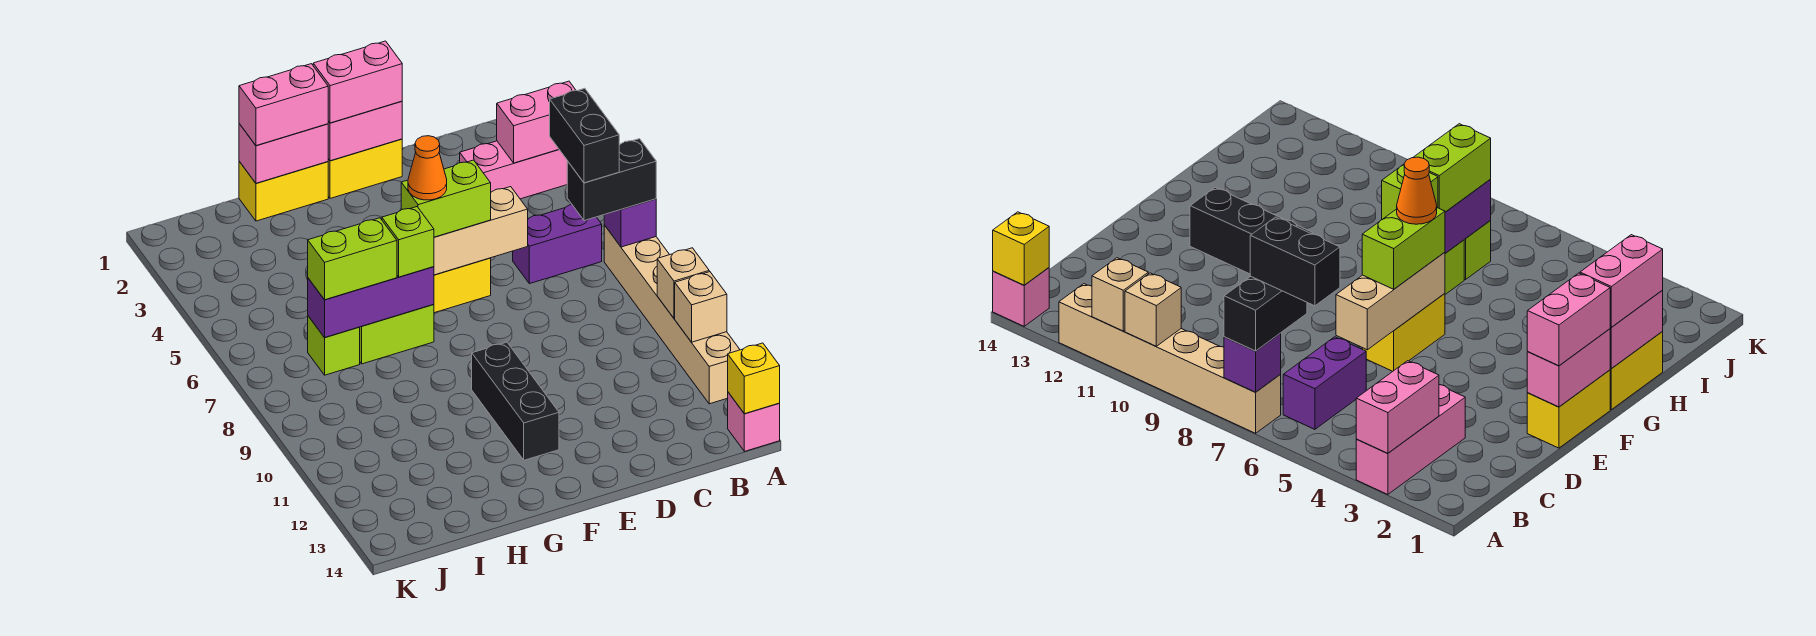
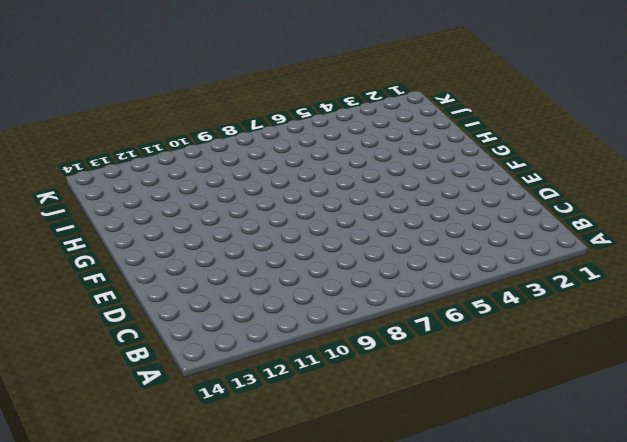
none -> pink brick A3:C3 level 1
none -> tan brick A7:A12 level 1
none -> pink brick A14 level 1

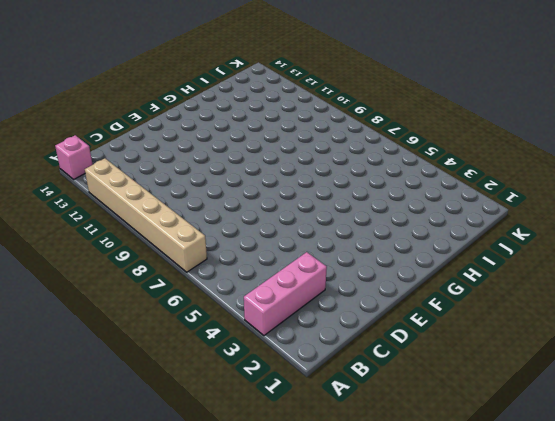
none -> purple brick B6:C6 level 1
none -> yellow brick E1:F1 level 1
none -> yellow brick E6:F6 level 1

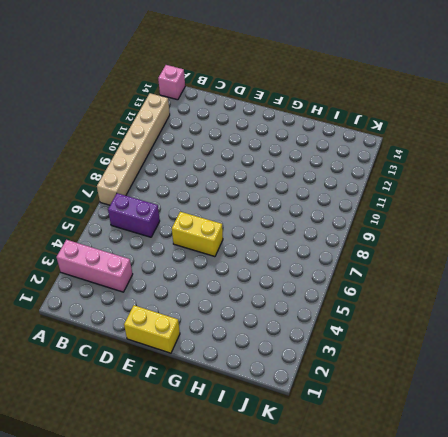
none -> black brick F10:F12 level 1
none -> yellow brick G1:H1 level 1
none -> lime brick G7:H7 level 1

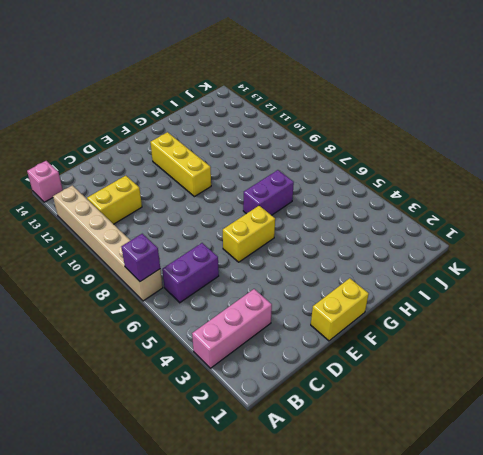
yellow brick B11:C11 level 1 -> yellow brick G1:H1 level 1
yellow brick F10:F12 level 1 -> black brick F10:F12 level 1
purple brick G7:H7 level 1 -> lime brick G7:H7 level 1
none -> lime brick I7 level 1
none -> pink brick A3:B3 level 2
none -> tan brick A10 level 2

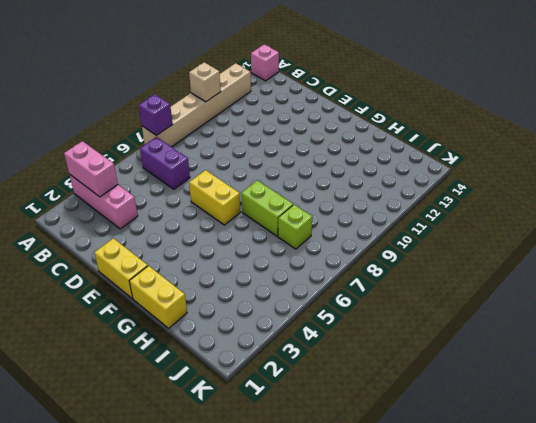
none -> black brick F10:F12 level 1
none -> tan brick A11 level 2
none -> yellow brick A14 level 2

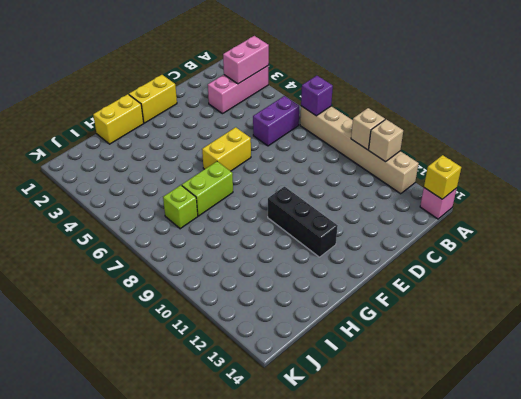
none -> tan brick D6:F6 level 2
none -> pink brick E1:F1 level 2
none -> pink brick G1:H1 level 2

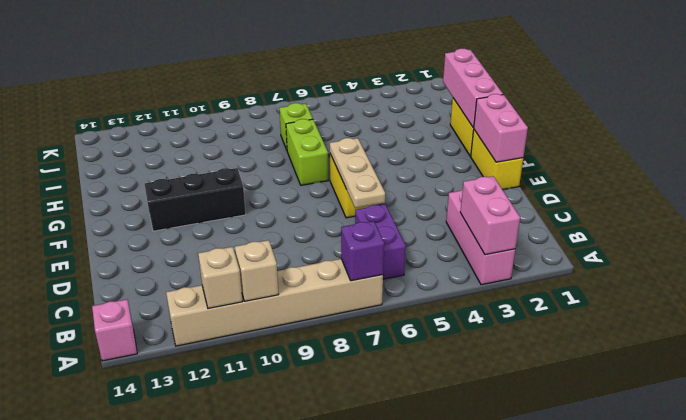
tan plate D6:F6 level 2 -> tan brick D6:F6 level 2
pink brick G1:I1 level 2 -> pink brick G1:H1 level 2
none -> yellow brick A14 level 2
none -> purple brick G7:I7 level 2
none -> black brick A7:B7 level 3

